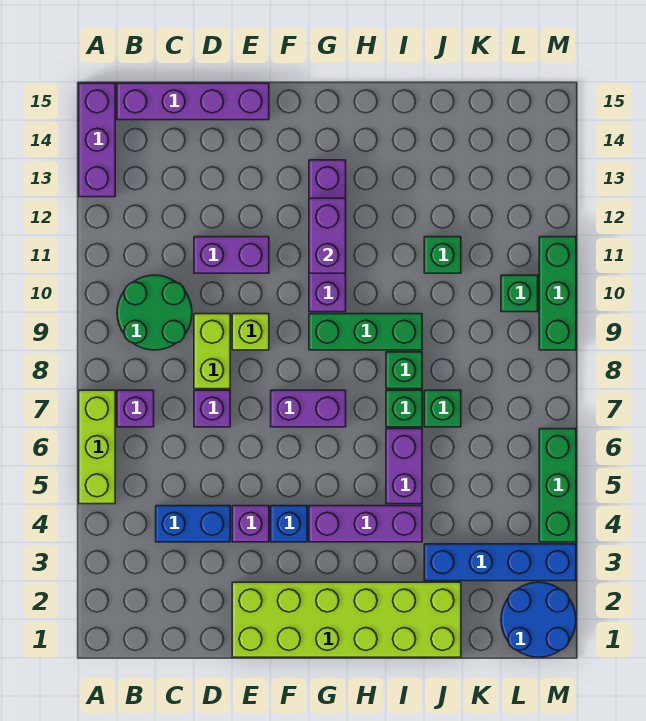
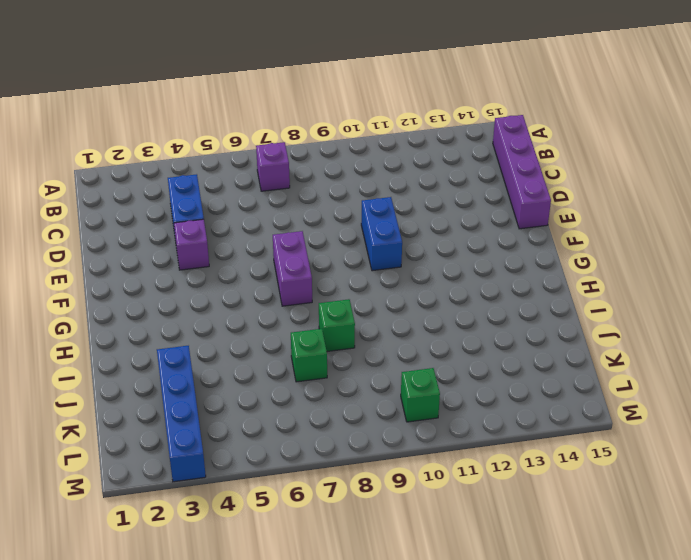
blue brick E10:F10 level 1 -> none
none -> lime brick A5:A7 level 1
none -> purple brick A13:A15 level 1
none -> green round brick B9:C10 level 1

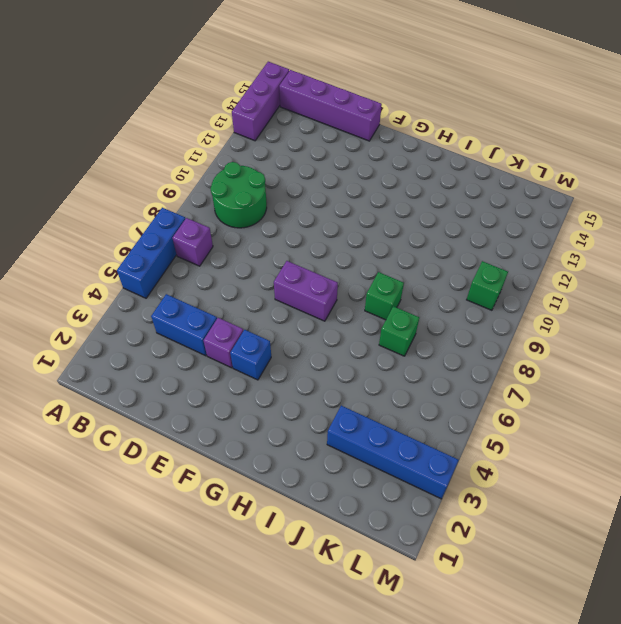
blue brick A5:A7 level 1 -> lime brick A5:A7 level 1
none -> purple brick D7 level 1
none -> lime brick D8:D9 level 1
none -> purple brick D11:E11 level 1

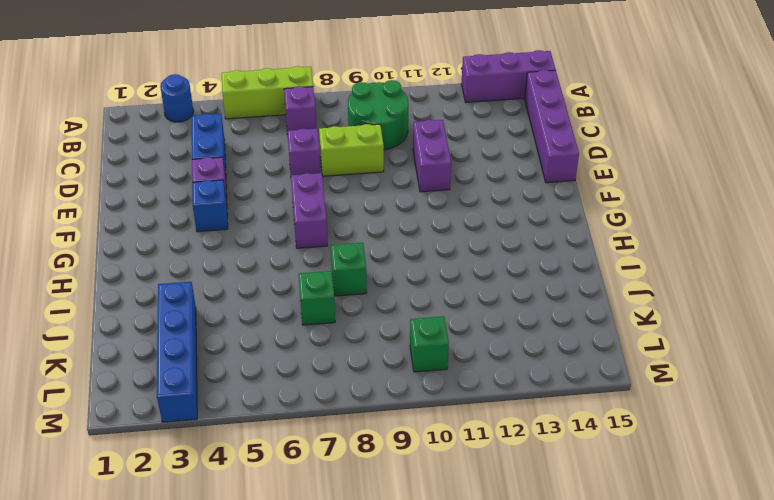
blue round brick A3 level 1 -> none
none -> lime brick E1:J2 level 1
none -> lime brick E9 level 1
none -> purple brick G4:I4 level 1

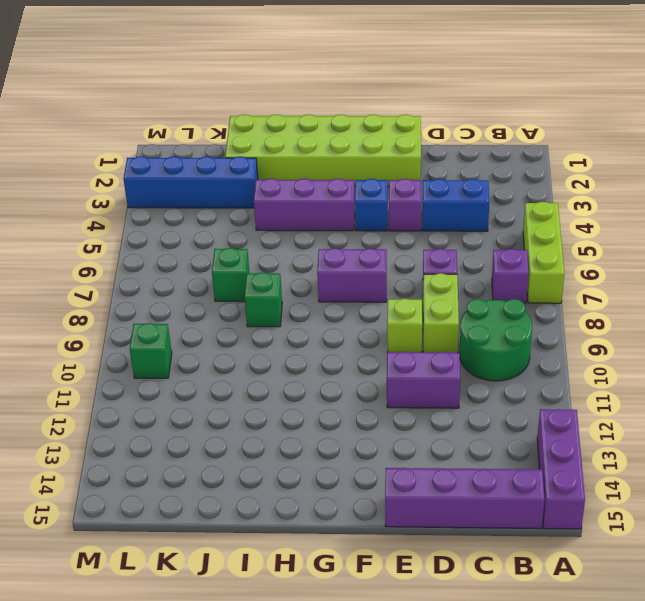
none -> green brick G9:I9 level 1
none -> purple brick G10:G13 level 1
none -> purple brick I5:I6 level 1

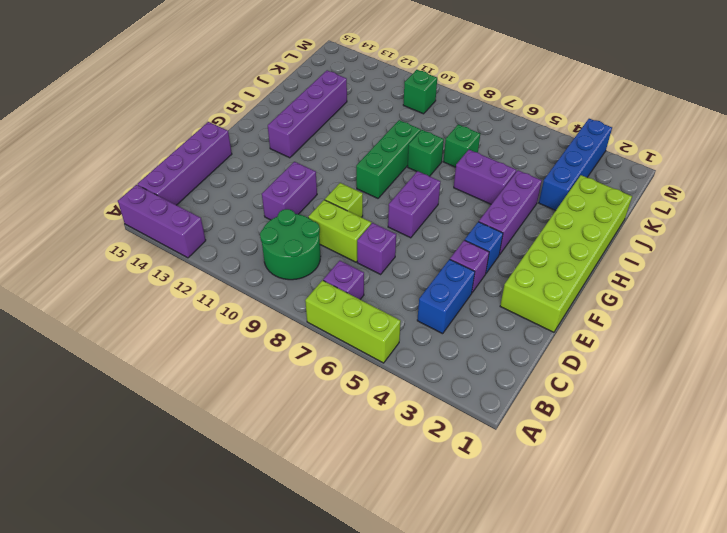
purple brick G13:J13 level 1 -> purple brick G10:G13 level 1
none -> green brick I7 level 1
none -> green brick J11 level 1
none -> blue round brick L1:M2 level 1

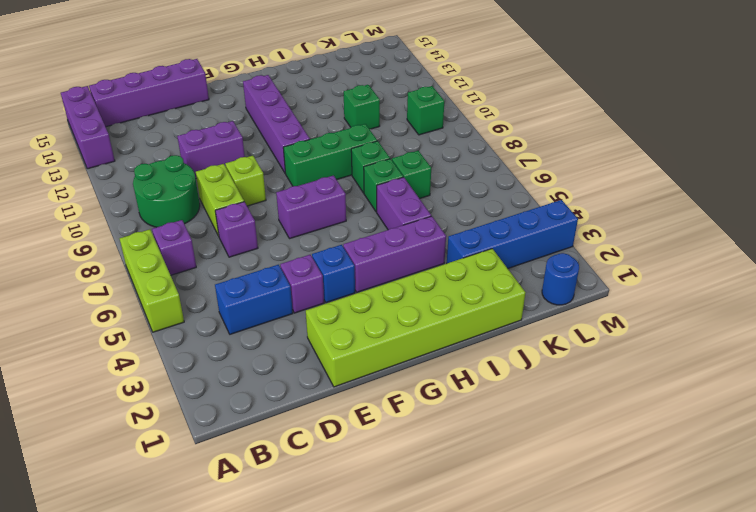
blue round brick L1 level 1 -> blue round brick L1:M2 level 1
none -> green brick M4:M6 level 1
none -> green brick M9:M11 level 1
none -> purple brick G11:G12 level 2

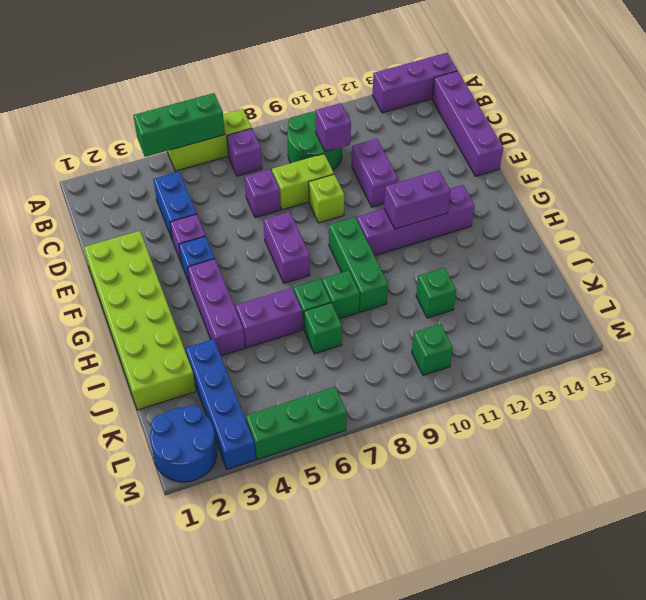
green brick A4:A6 level 2 -> green brick M9:M11 level 1
purple brick C10 level 2 -> none

